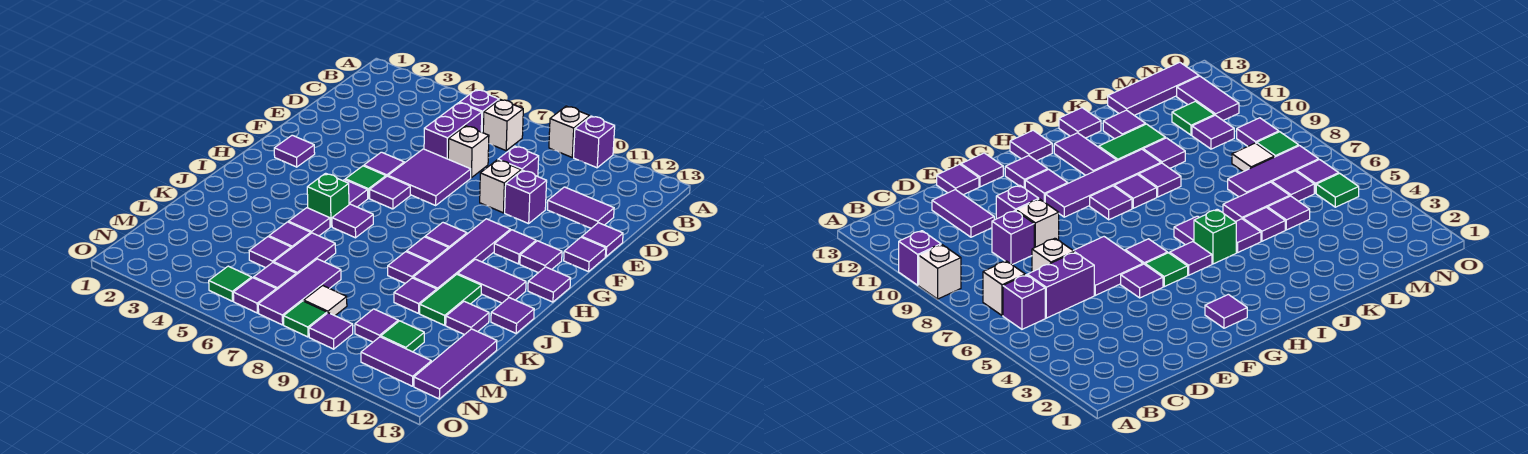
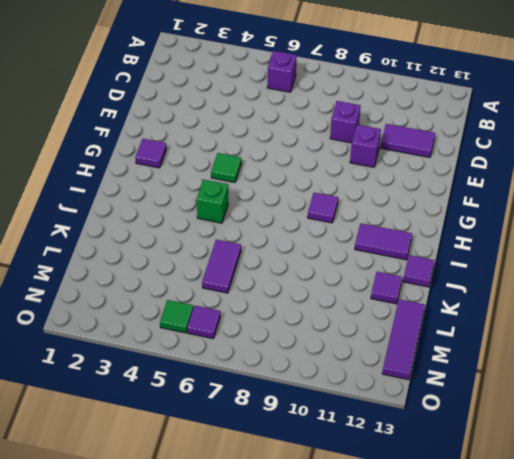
none -> white brick A9 level 1
none -> purple brick A10 level 1
none -> white brick B7 level 1
none -> purple brick C6:D6 level 1

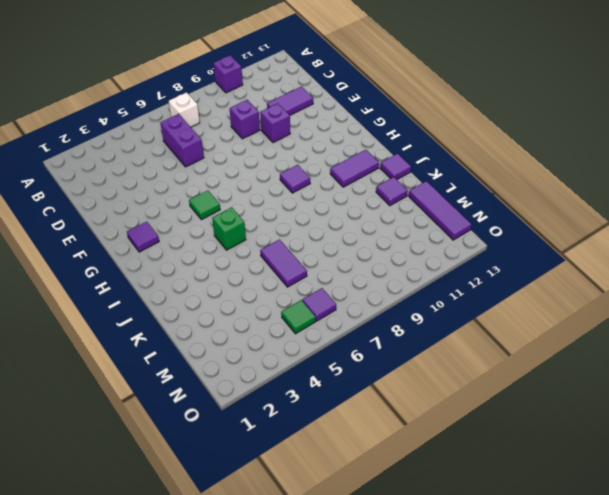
none -> white brick A9 level 1
none -> purple brick B6 level 1
none -> white brick D7 level 1
none -> purple tile E6:F7 level 1

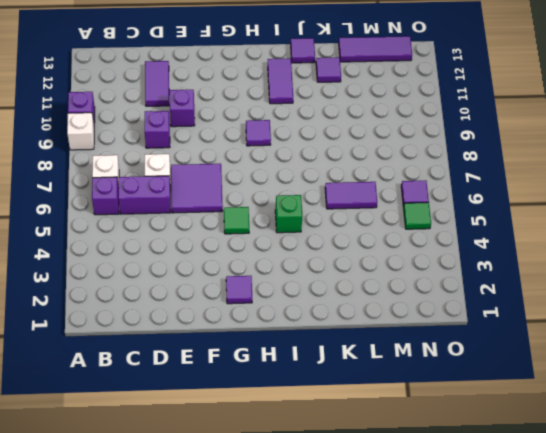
none -> white brick E9 level 1
none -> purple tile E13 level 1
none -> purple tile F5 level 1
none -> purple tile F13 level 1

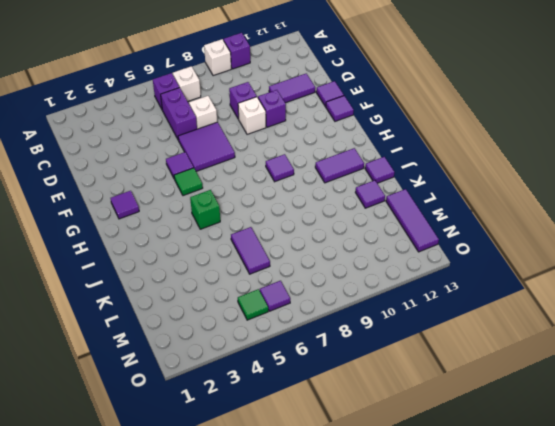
none -> purple tile G6 level 1
none -> purple tile G10:J10 level 1
none -> purple tile G11 level 1
none -> purple tile G12 level 1

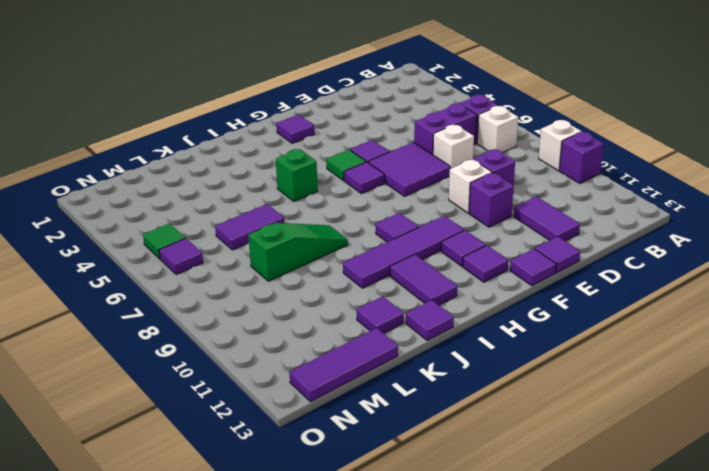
green slope J8:L8 level 1 top L -> none
none -> purple tile H5 level 1
none -> purple tile H13 level 1
none -> purple tile I6 level 1
none -> purple tile I9 level 1

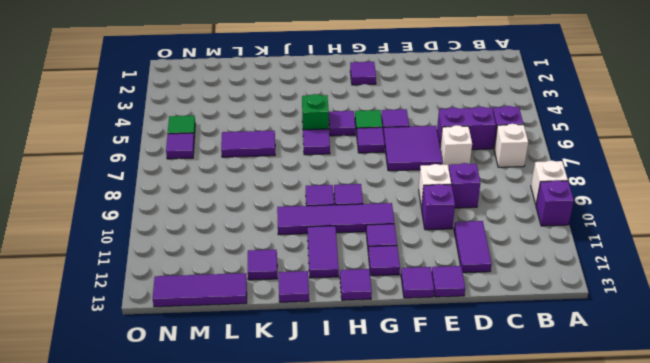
none -> purple tile J5 level 1
none -> purple tile J9 level 1
none -> green tile J11:K11 level 1
none -> purple tile K5 level 1

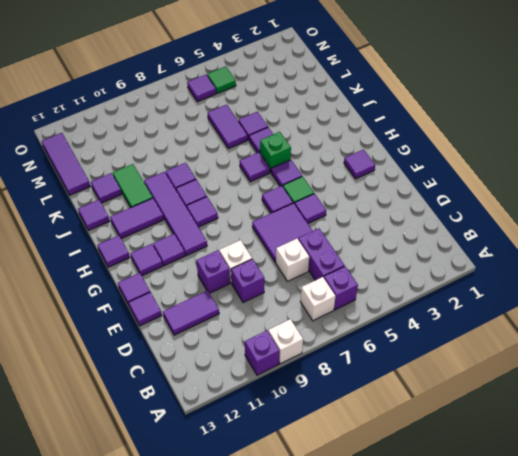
none -> purple tile K10 level 1
none -> purple tile L5 level 1
none -> purple tile L7:N7 level 1
none -> purple tile M6 level 1

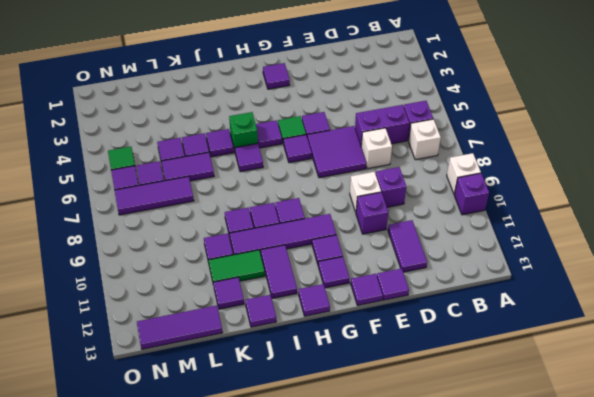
none -> white tile M8 level 1
none -> purple tile M10 level 1
none -> green tile M11 level 1
none -> green tile N8 level 1

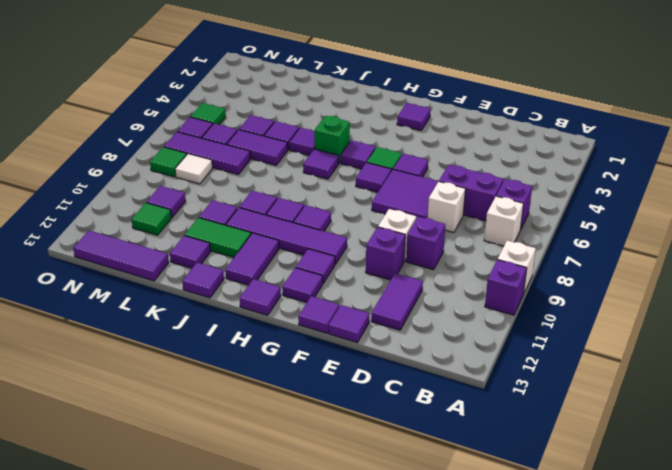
none -> purple tile N9 level 1
none -> purple tile N11:N12 level 1

